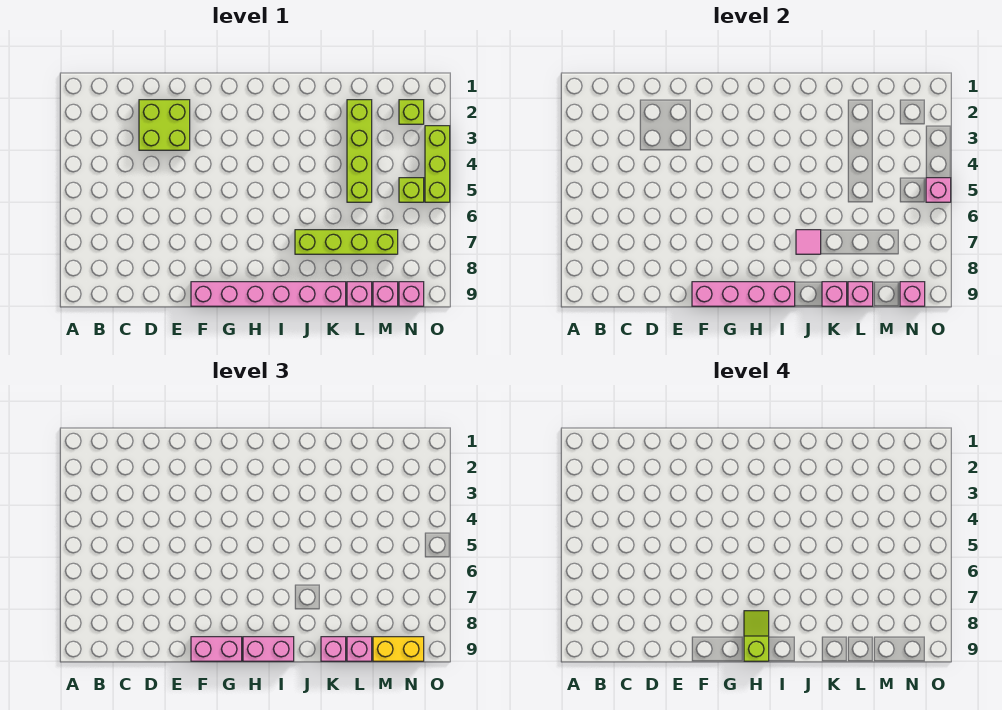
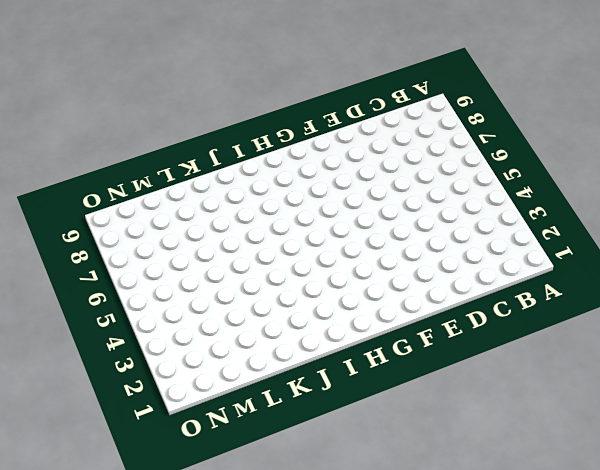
none -> lime brick D2:E3 level 1
none -> pink brick F9:K9 level 1
none -> lime brick J7:M7 level 1

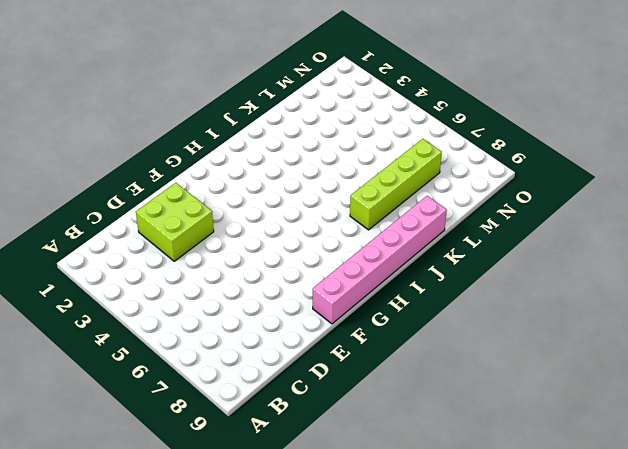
none -> lime brick L2:L5 level 1
none -> pink brick L9 level 1
none -> pink brick M9 level 1

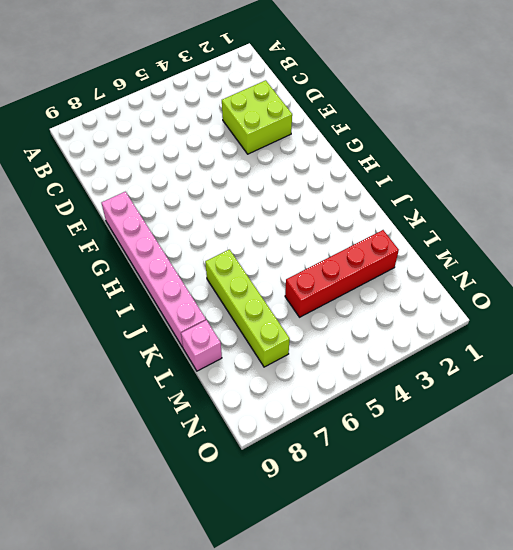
red brick L2:L5 level 1 -> lime brick L2:L5 level 1
none -> pink brick M9 level 1
none -> lime brick N2 level 1
none -> lime brick N5 level 1

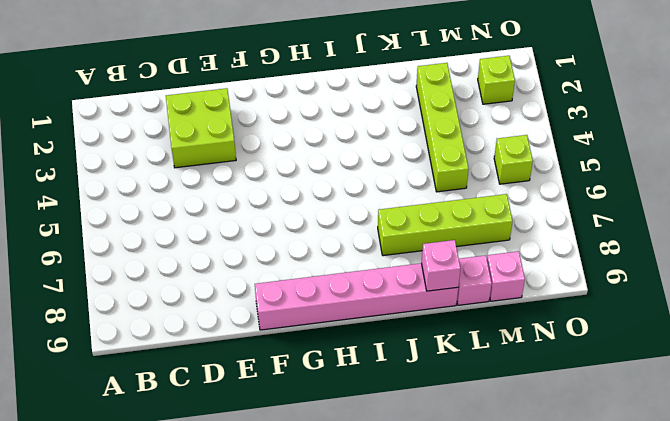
none -> pink brick N9 level 1
none -> lime brick O3:O5 level 1
none -> pink brick F9:I9 level 2

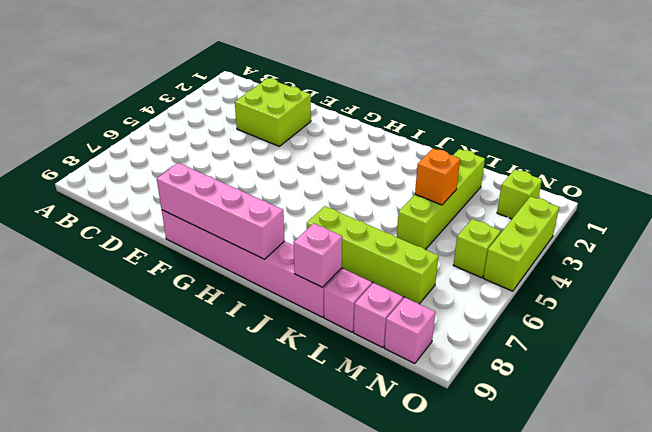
orange brick L4 level 2 -> none
none -> pink tile J7 level 2
none -> pink brick L9 level 2
none -> pink brick N9 level 2

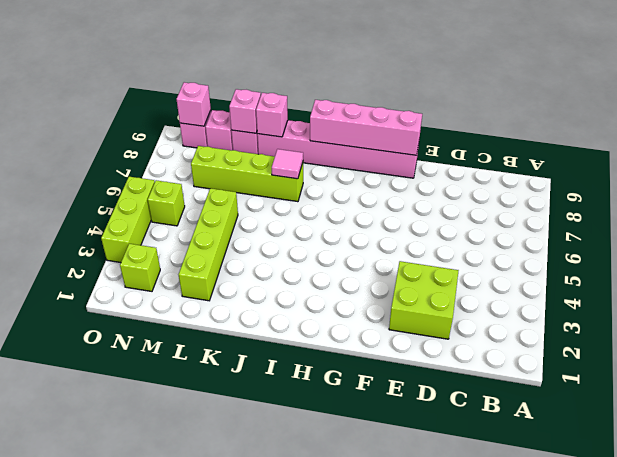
none -> pink brick O5 level 2
none -> pink brick F9:G9 level 3
none -> pink brick H9:I9 level 3

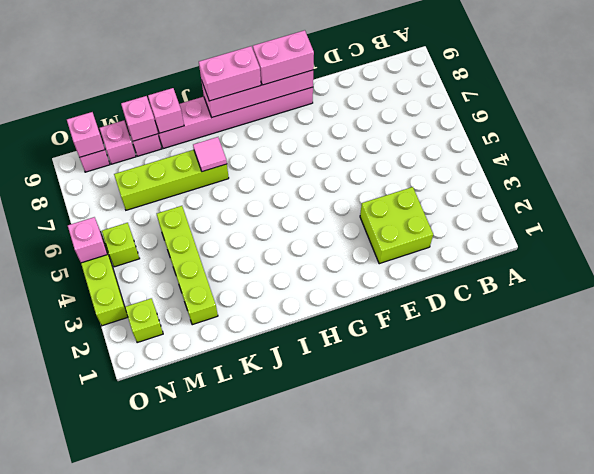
none -> pink brick K9 level 3
none -> pink brick L9 level 3
none -> yellow brick M9:N9 level 3

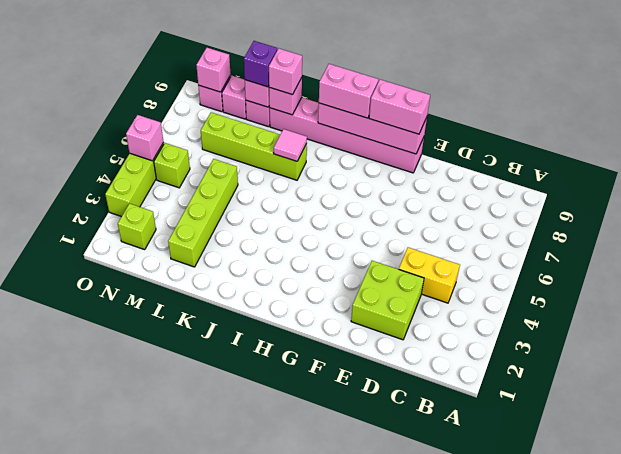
yellow brick C4:D4 level 1 -> yellow brick M9:N9 level 3
purple brick L9 level 3 -> pink brick L9 level 3
none -> lime slope H8:H9 level 4 top 9

